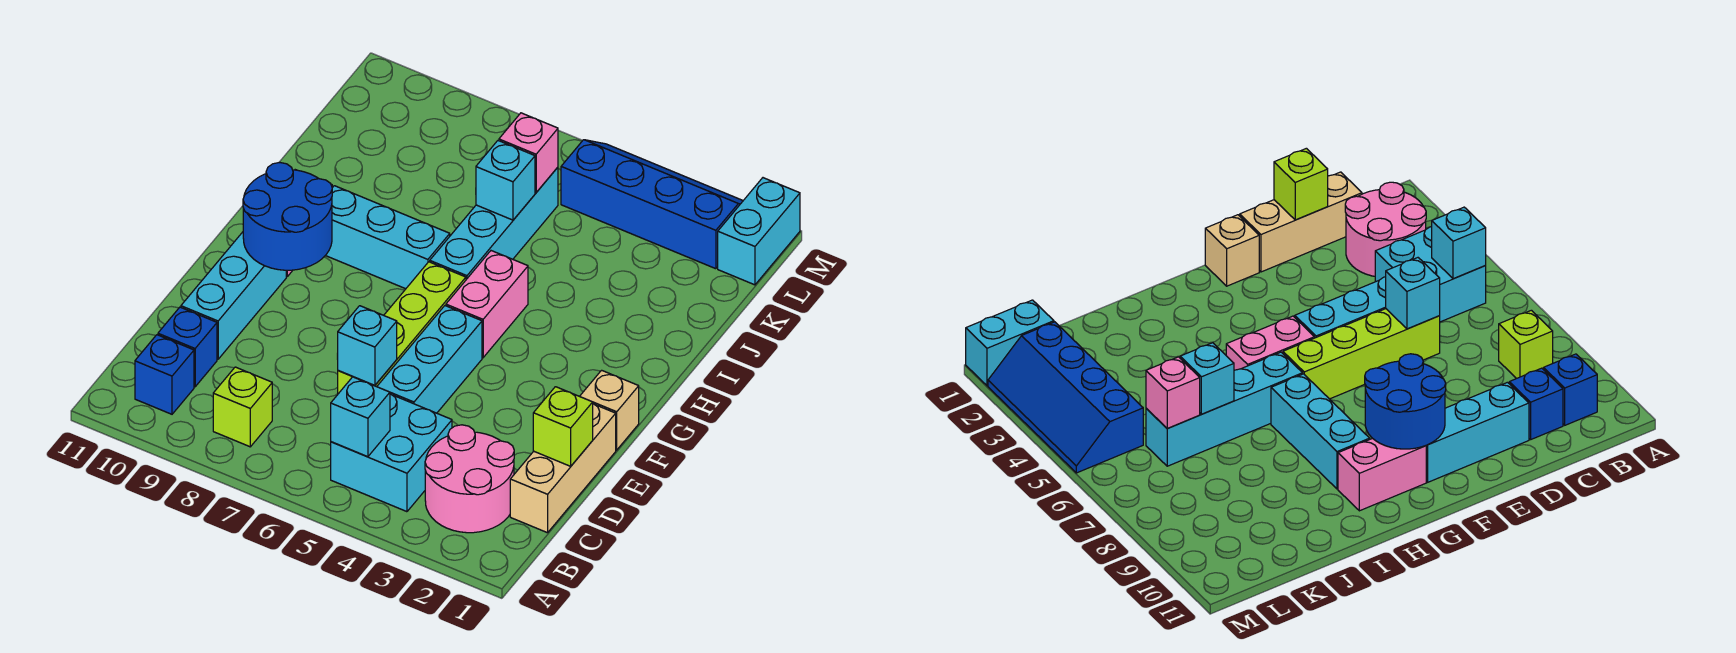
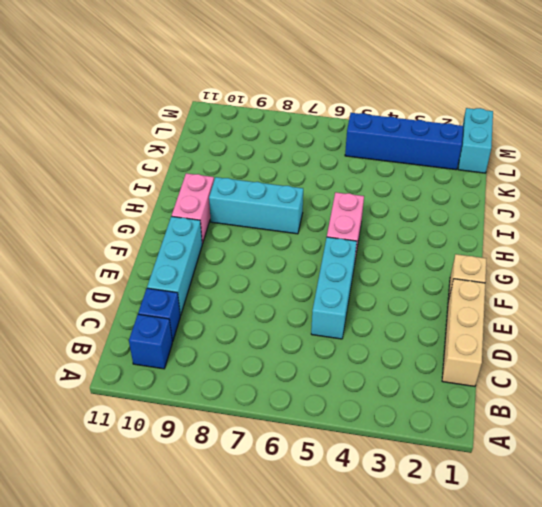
none -> pink round brick B2:C3 level 1
none -> cyan brick B4:C5 level 1
none -> lime brick B8 level 1

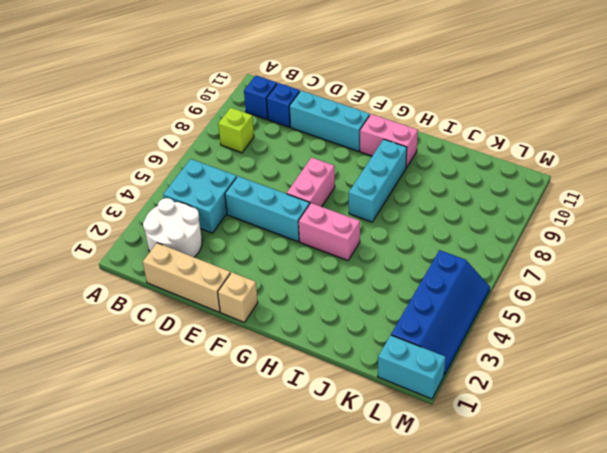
white round brick B2:C3 level 1 -> pink round brick B2:C3 level 1
pink brick F6:F7 level 1 -> lime brick D6:G6 level 1
none -> cyan brick H6:K6 level 1
none -> cyan brick B5 level 2
none -> lime brick D1 level 2

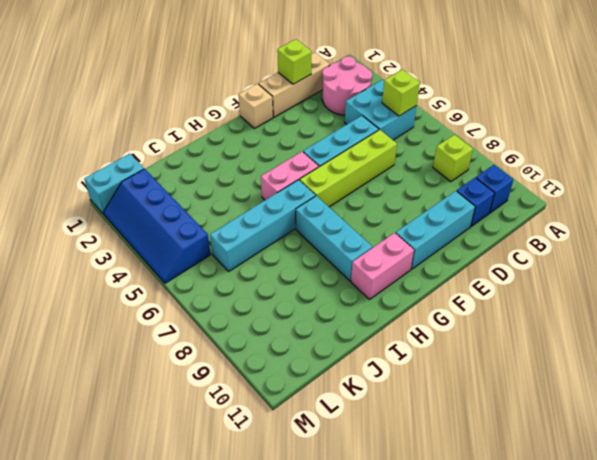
lime brick B5 level 2 -> cyan brick B5 level 2
none -> cyan brick D6 level 2
none -> blue round brick F9:G10 level 2
none -> cyan brick J6 level 2

